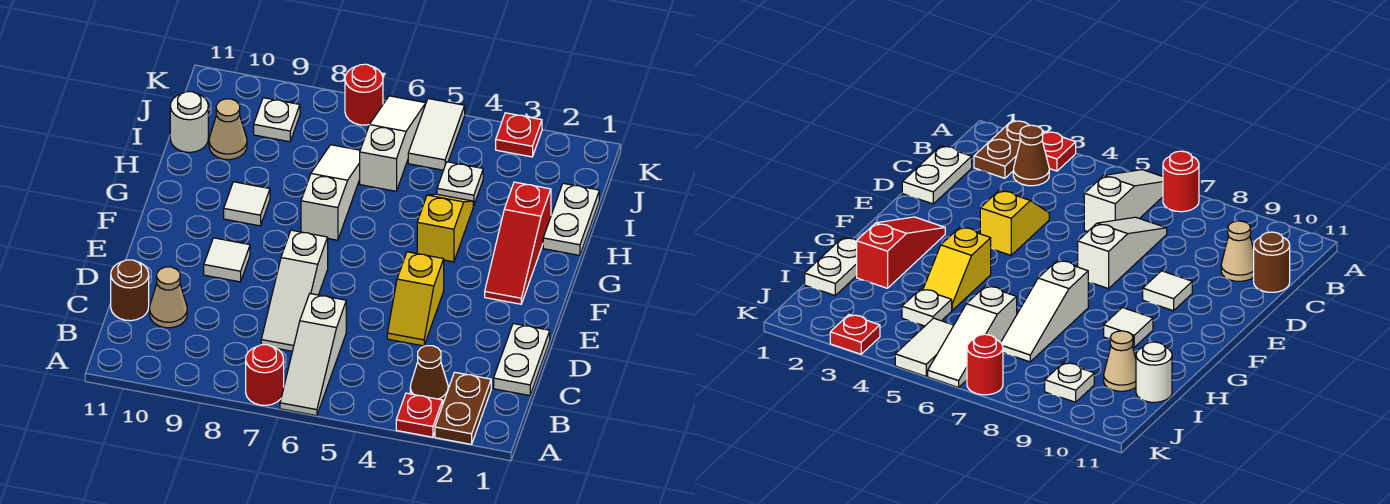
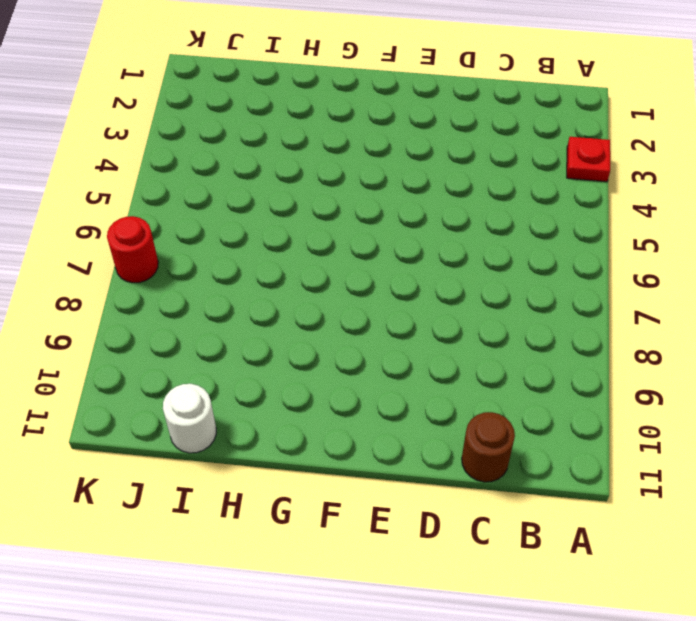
none -> brown plate A2:B2 level 1
none -> white slope A6:C6 level 1 top C
none -> red round brick A7 level 1

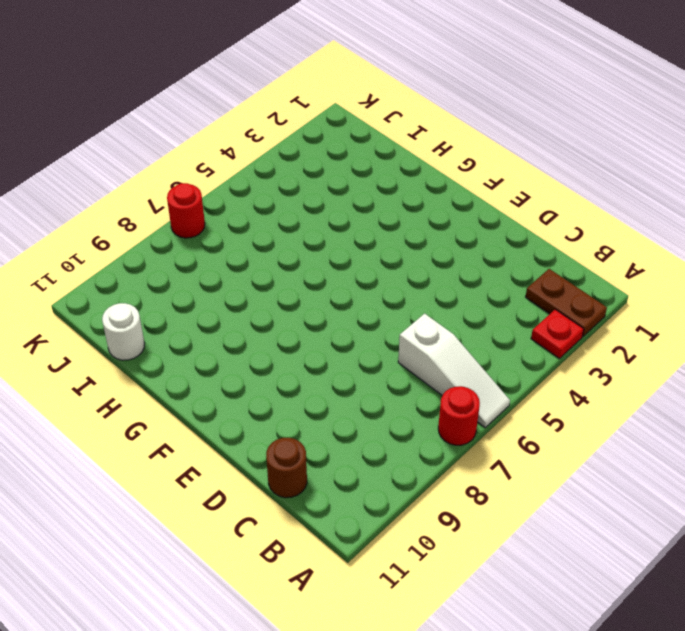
none -> brown cone B3 level 1
none -> white plate C1:D1 level 1
none -> white slope C7:E7 level 1 top E

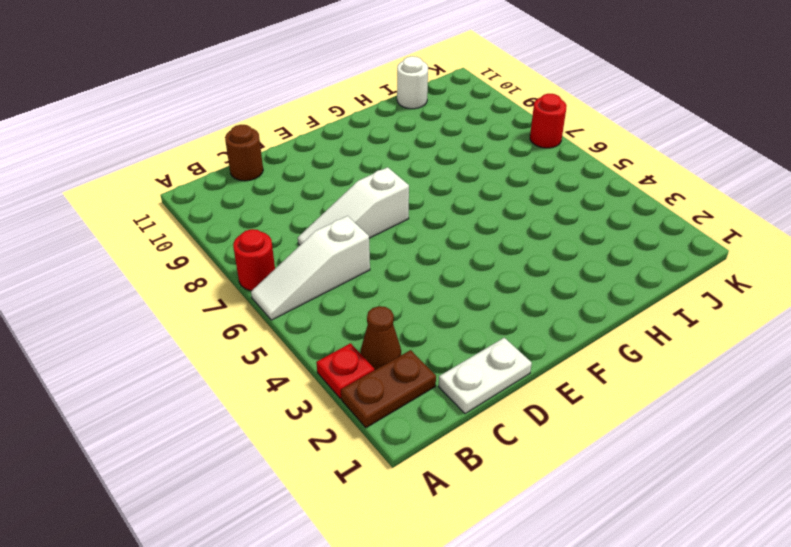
none -> tan cone C10 level 1
none -> yellow slope D4:E4 level 1 top E
none -> white tile E9 level 1

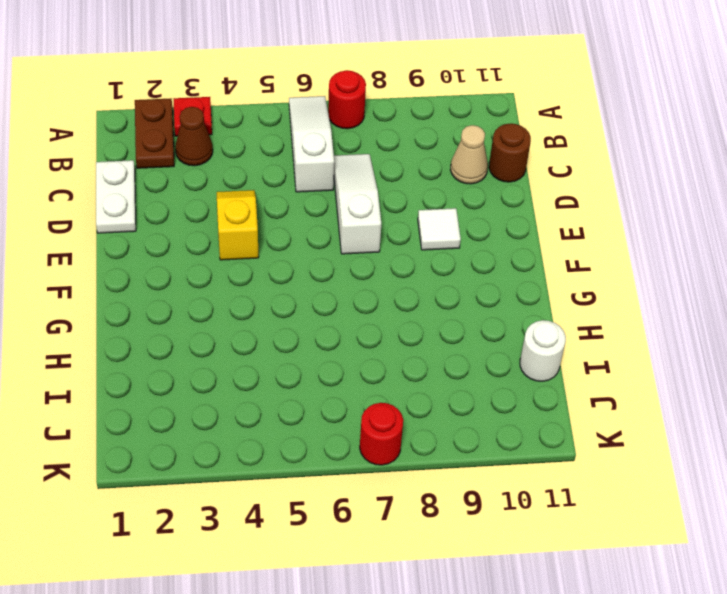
none -> red slope F2:H2 level 1 top H
none -> yellow slope G4:H4 level 1 top G
none -> white slope G7:I7 level 1 top G

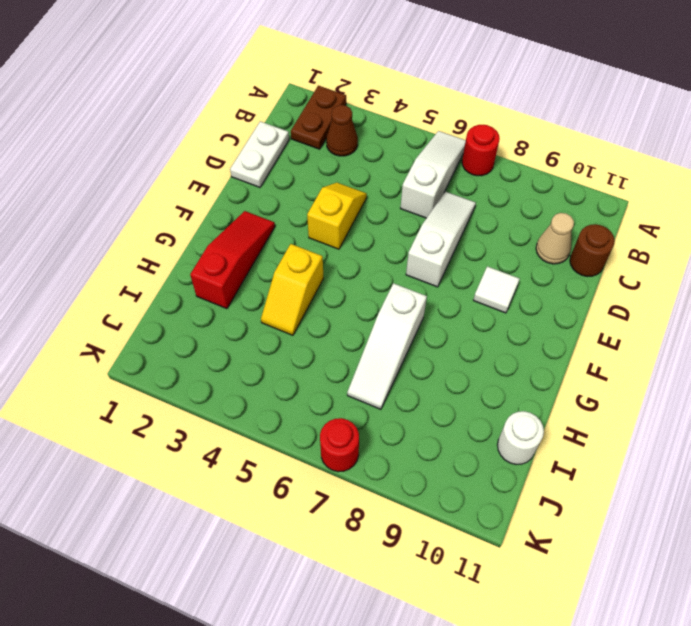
none -> red plate A3 level 1
none -> white tile G9 level 1
none -> white plate H1:I1 level 1

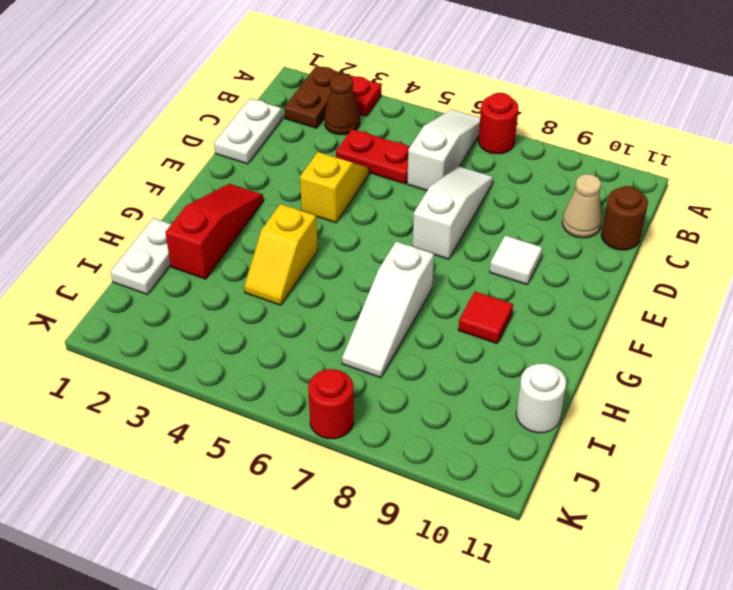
red plate C4:C5 level 1 -> none
red tile G9 level 1 -> white tile G9 level 1
none -> white plate I4 level 1
none -> white slope I6:K6 level 1 top I
none -> tan cone I10 level 1

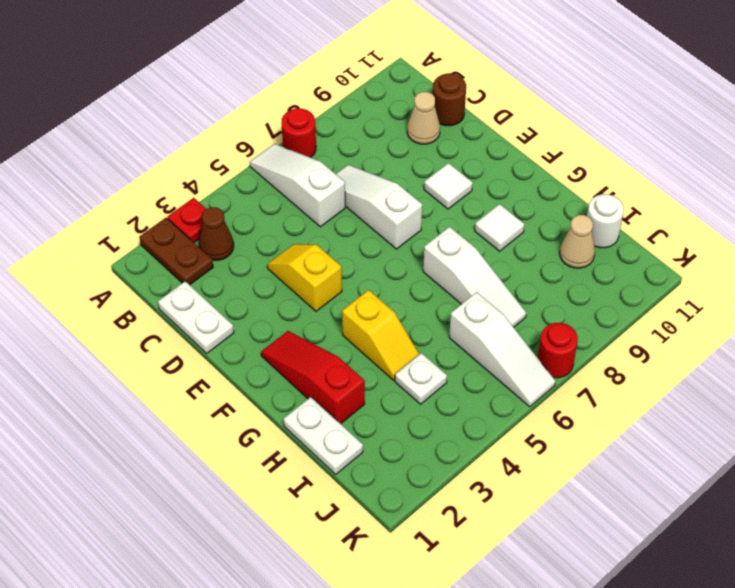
none -> white tile J5:K5 level 1
none -> white plate J9 level 1
none -> red plate K3 level 1

